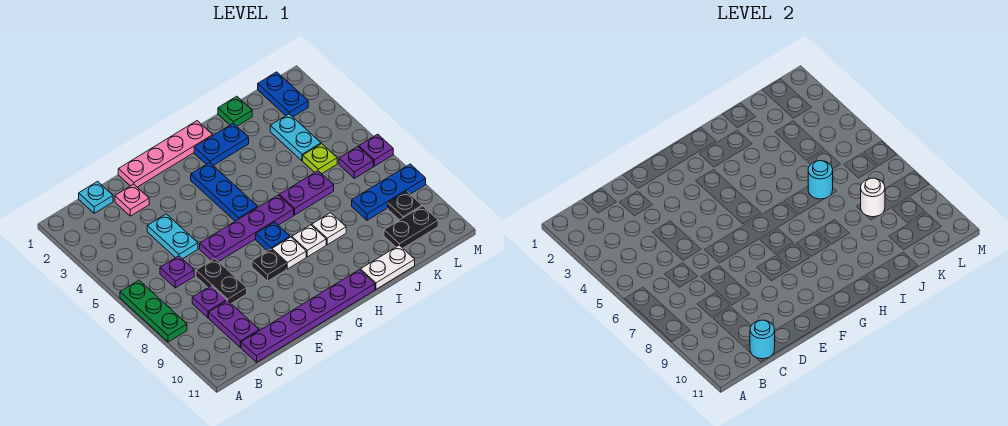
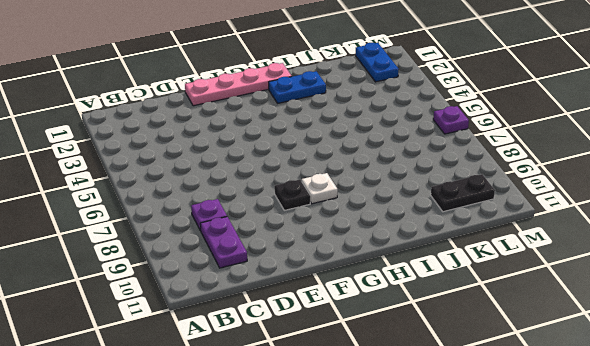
none -> green plate A6:A8 level 1
none -> cyan plate C1 level 1
none -> purple plate C6 level 1
none -> purple plate C11:H11 level 1

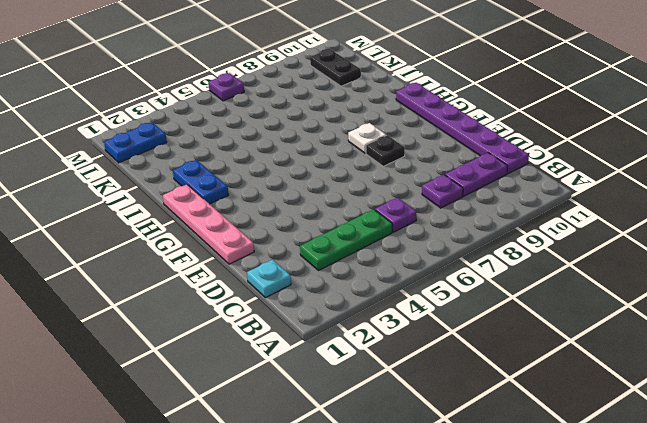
green plate C3:C5 level 1 -> green plate A6:A8 level 1
none -> pink plate D2 level 1
none -> cyan plate D4:D5 level 1
none -> black plate D7:D8 level 1
none -> purple plate E6:H6 level 1

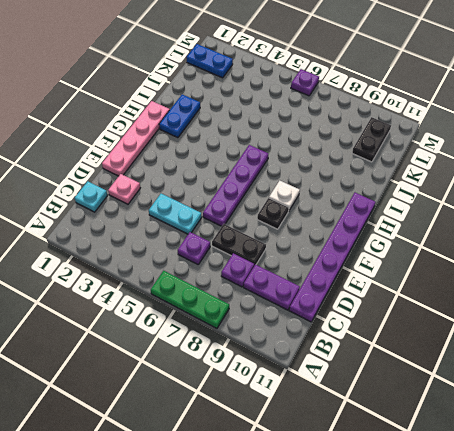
none -> blue plate G3:G5 level 1
none -> blue plate G7 level 1
none -> white plate H8 level 1
none -> purple plate I6:J6 level 1

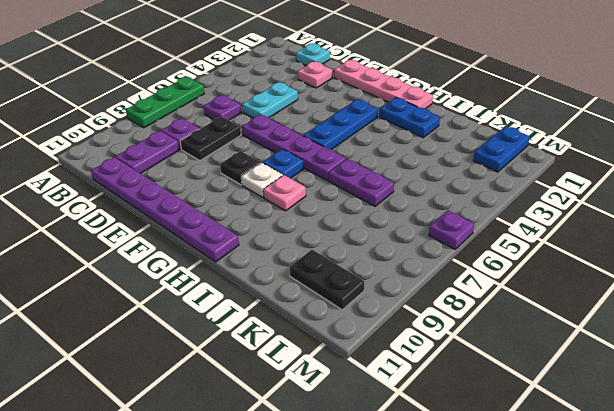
pink plate H8 level 1 -> white plate H8 level 1
none -> white plate I8 level 1
none -> white plate I11:J11 level 1
none -> green plate J1 level 1
none -> cyan plate K3:K4 level 1

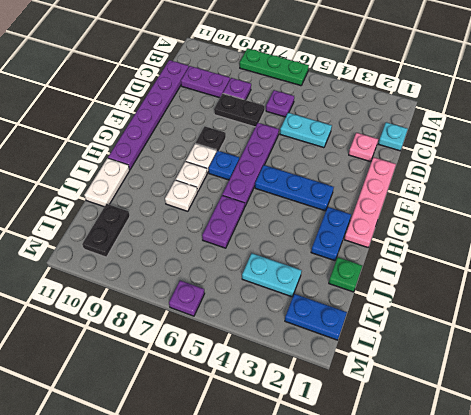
none -> lime plate K5 level 1
none -> blue plate K8:M8 level 1
none -> purple plate L6 level 1
none -> black plate L9 level 1

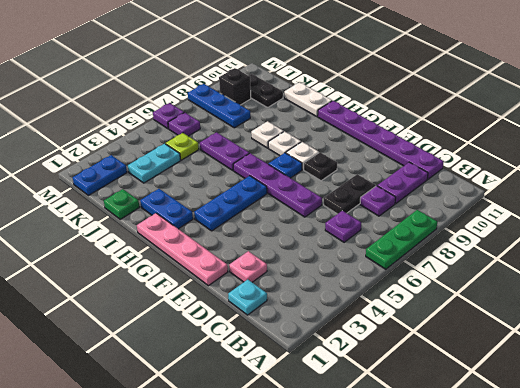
black brick L9 level 1 -> black plate L9 level 1
none -> cyan plate D4:D5 level 1
none -> cyan round brick C11 level 2
none -> cyan round brick J6 level 2
none -> white round brick K8 level 2

